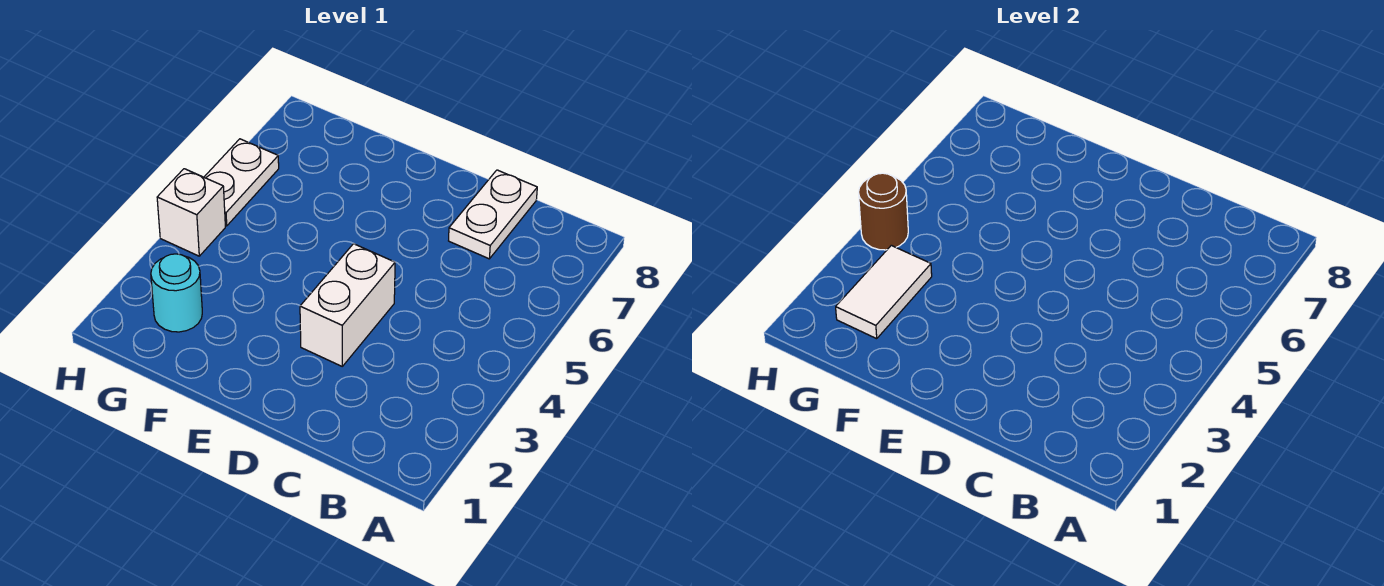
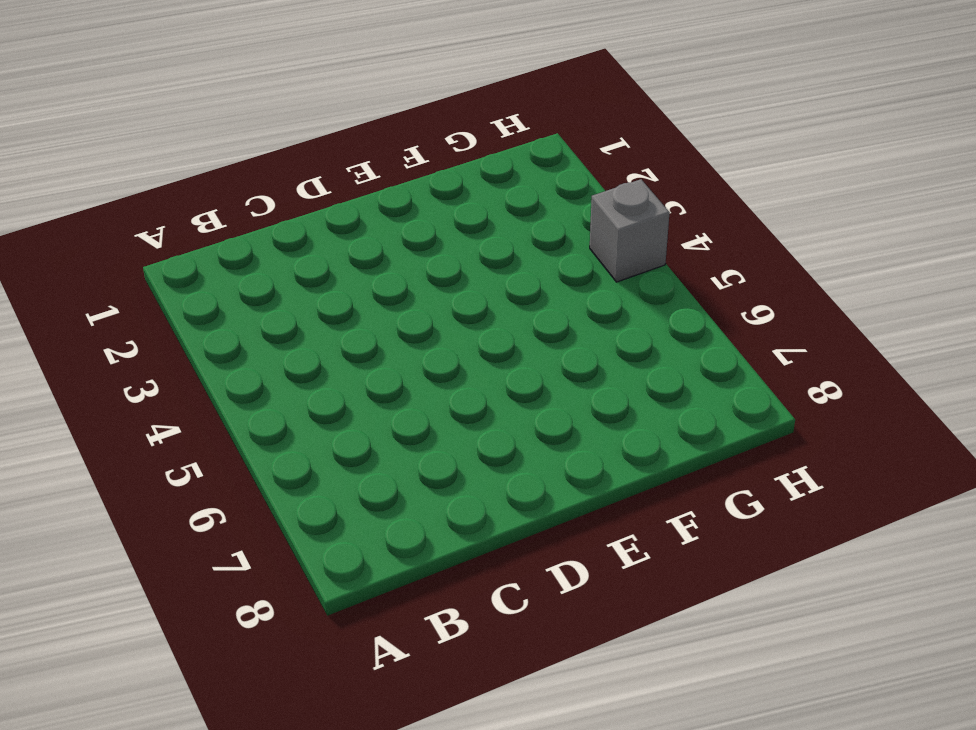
grey brick H4 level 1 -> white brick H4 level 1
none -> white plate C7:C8 level 1
none -> white brick D3:D4 level 1

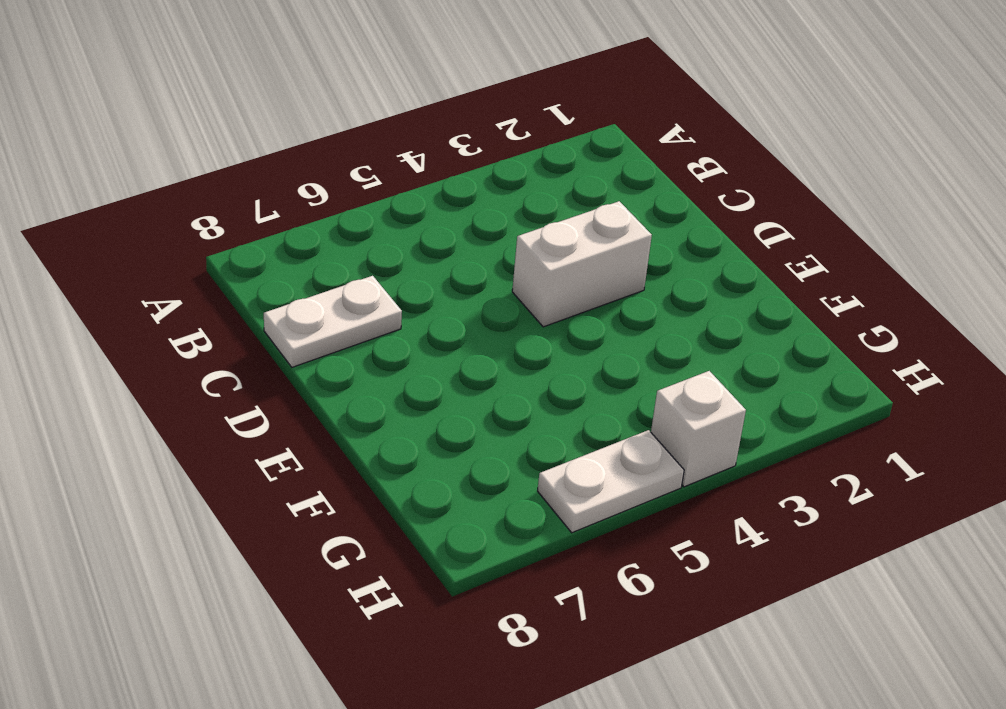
none -> cyan round brick G2 level 1
none -> white tile G2:G3 level 2

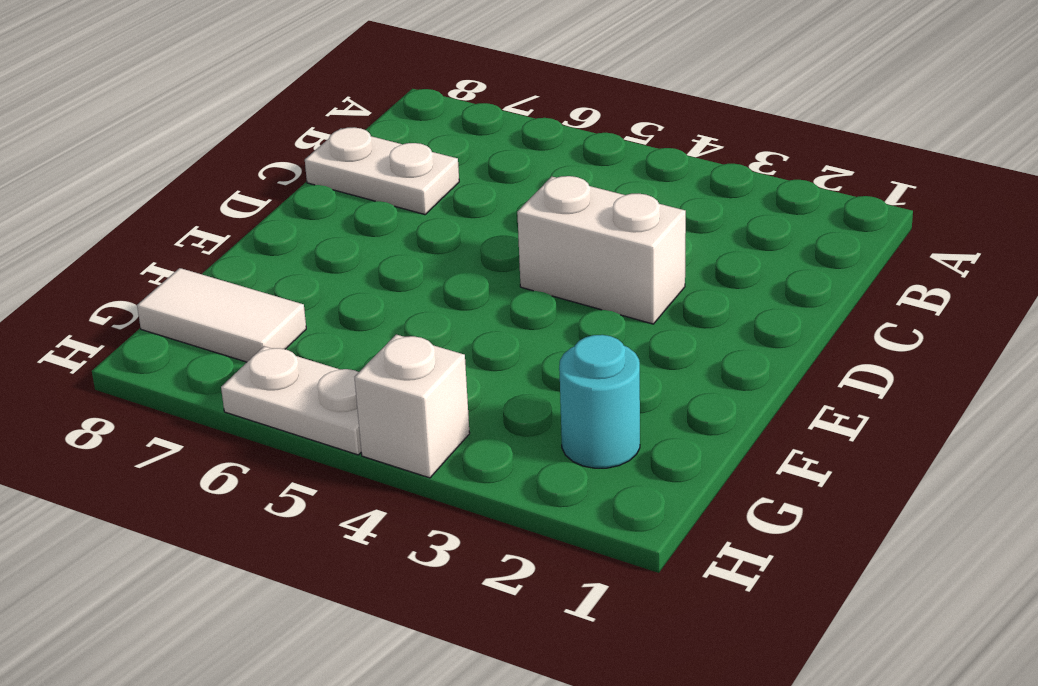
white tile G7:G8 level 1 -> white tile G2:G3 level 2
none -> brown round brick H4 level 2

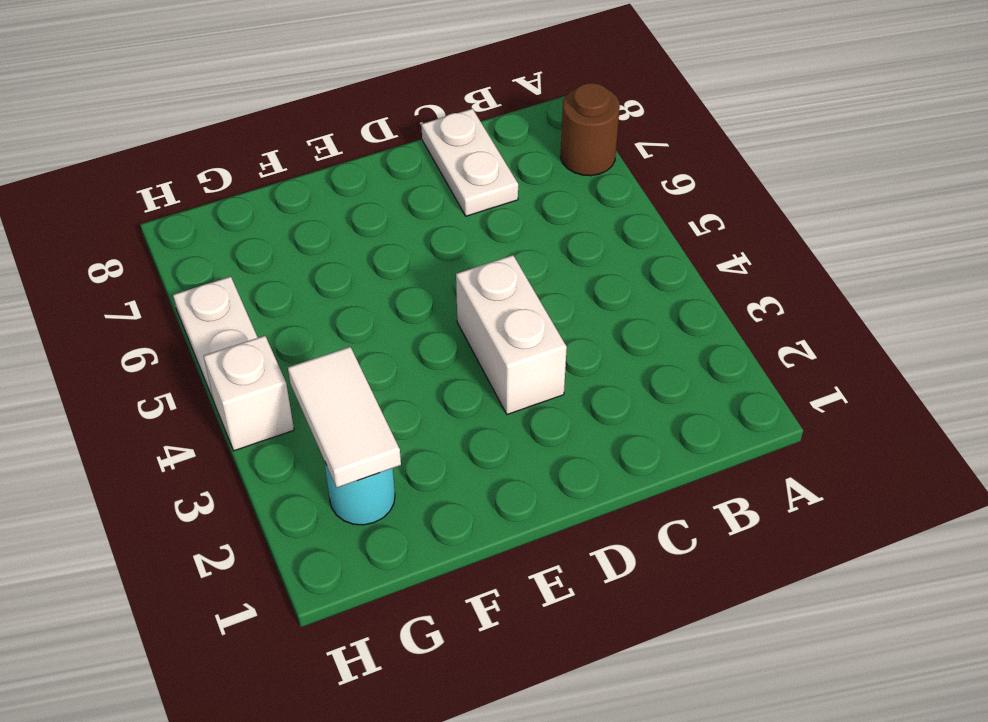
brown round brick A7 level 1 -> brown round brick H4 level 2

